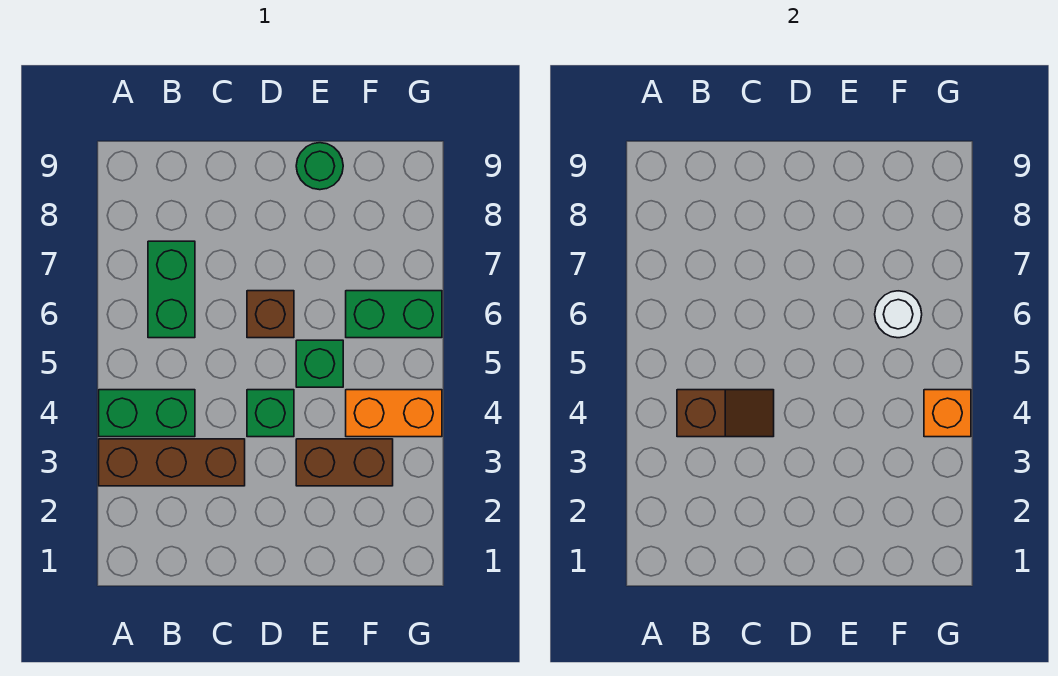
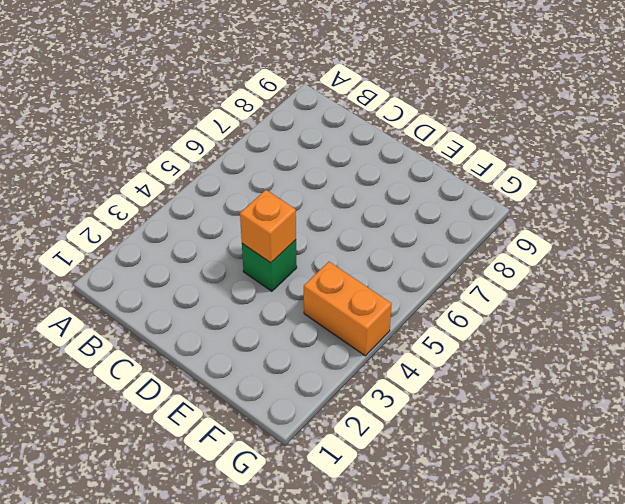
orange brick D4 level 2 -> orange brick G4 level 2
none -> brown brick A3:C3 level 1
none -> green brick A4:B4 level 1
none -> green brick B6:B7 level 1

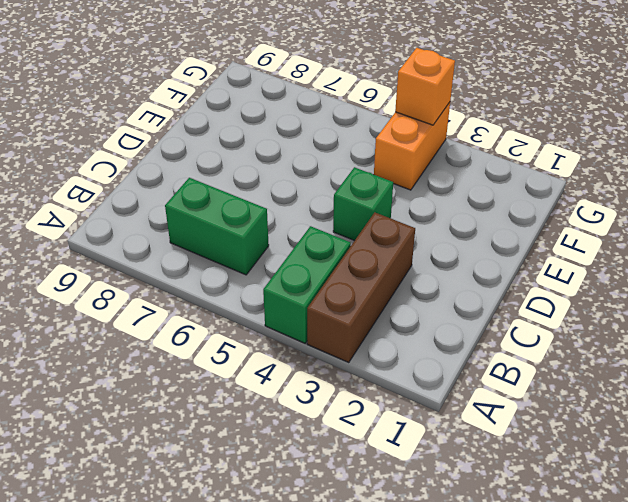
none -> brown brick D6 level 1
none -> brown brick E3:F3 level 1
none -> green brick E5 level 1

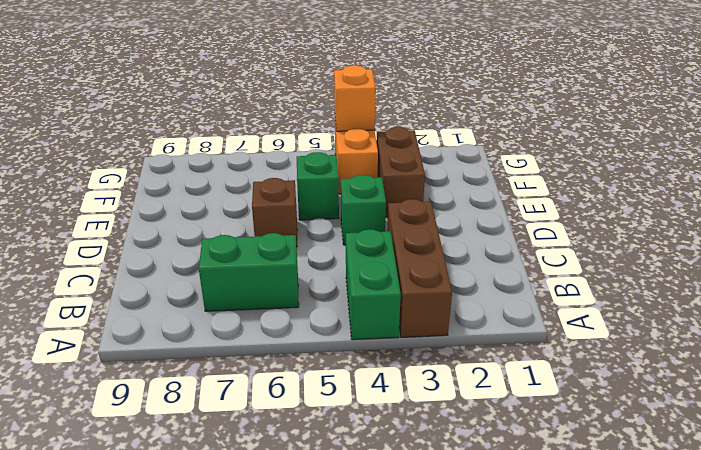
none -> green round brick E9 level 1
none -> green brick F6:G6 level 1
none -> brown slope B4:C4 level 2 top B

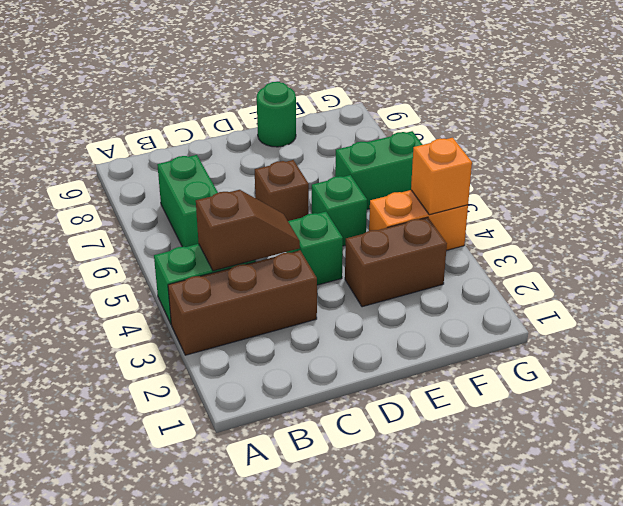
none -> white round brick F6 level 2

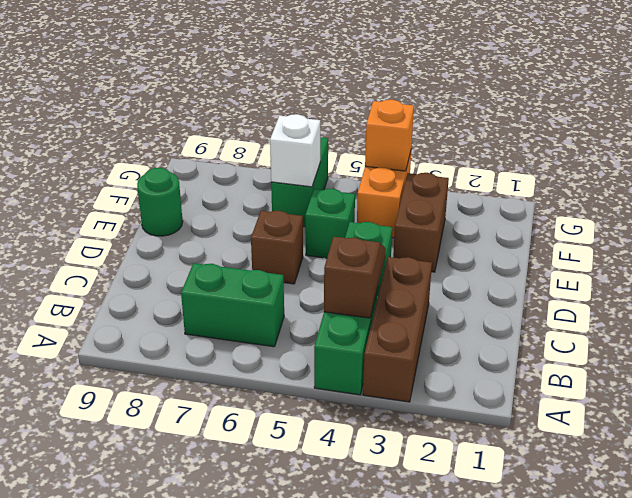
white brick F6 level 2 -> white round brick F6 level 2

